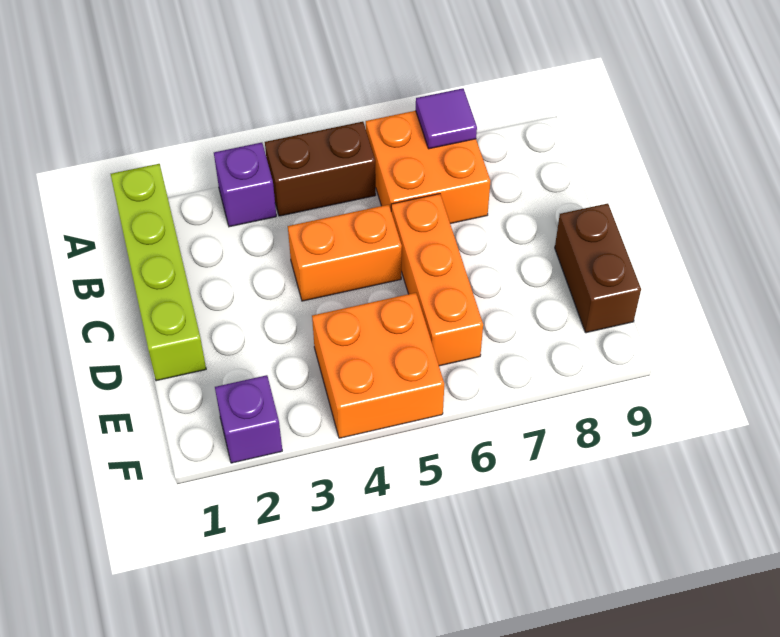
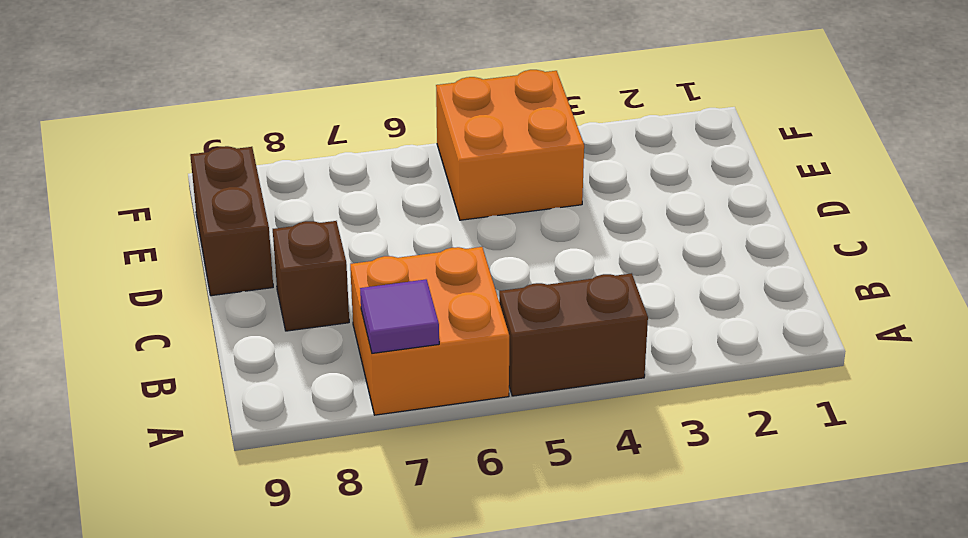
brown brick C8 level 1 -> none
none -> lime brick A1:D1 level 1
none -> purple brick A3 level 1

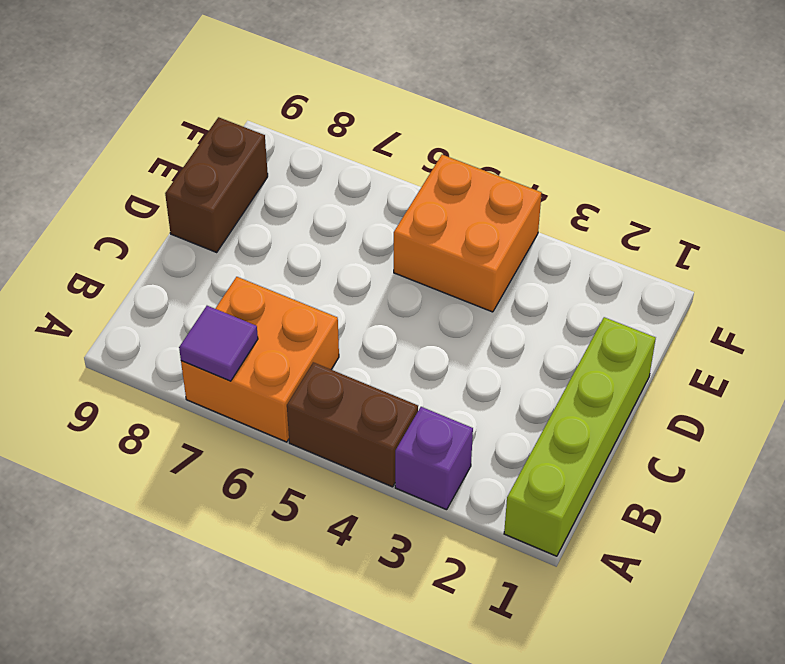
none -> orange brick C4:C5 level 1
none -> orange brick C6:E6 level 1

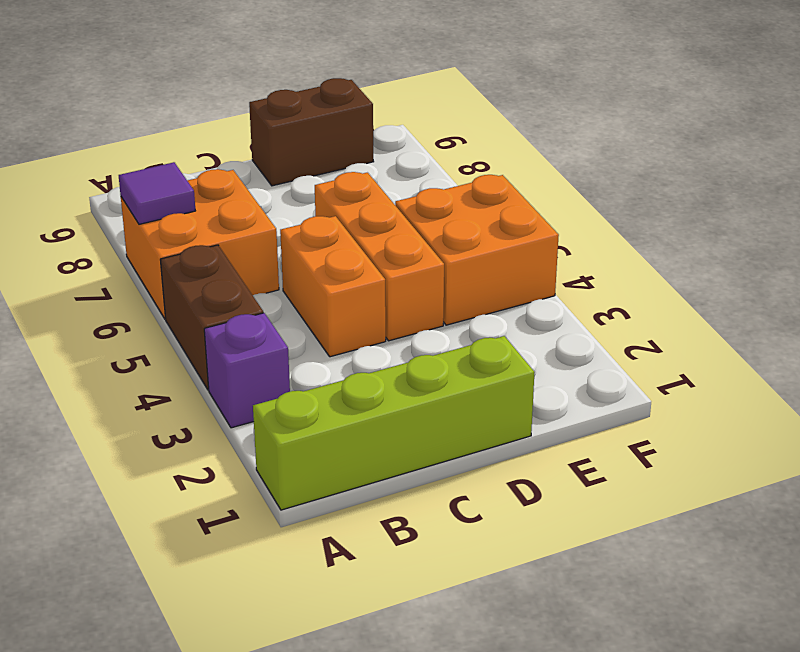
orange brick D4:D6 level 1 -> orange brick C6:E6 level 1
none -> purple brick F2 level 1

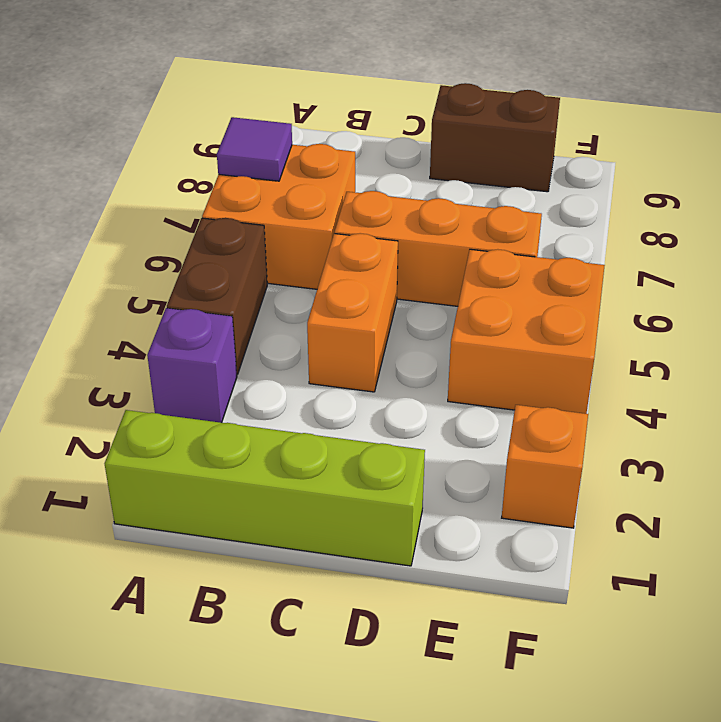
orange brick F2 level 1 -> purple brick F2 level 1

